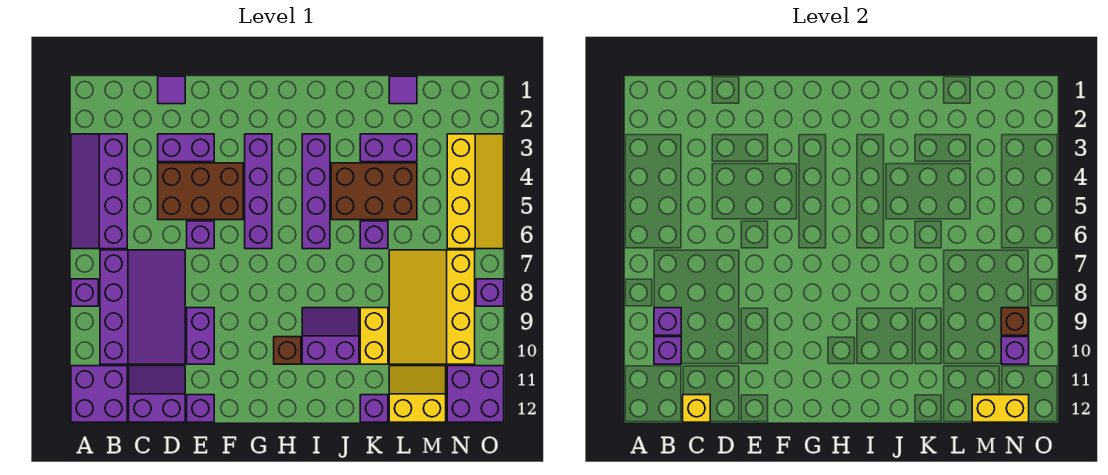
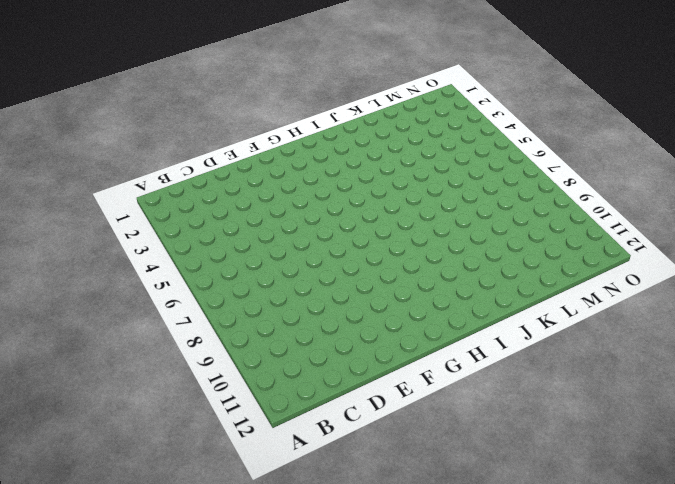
none -> purple slope A3:B6 level 1 top B
none -> purple brick A8 level 1
none -> purple brick A11:B12 level 1
none -> purple slope B7:D10 level 1 top B

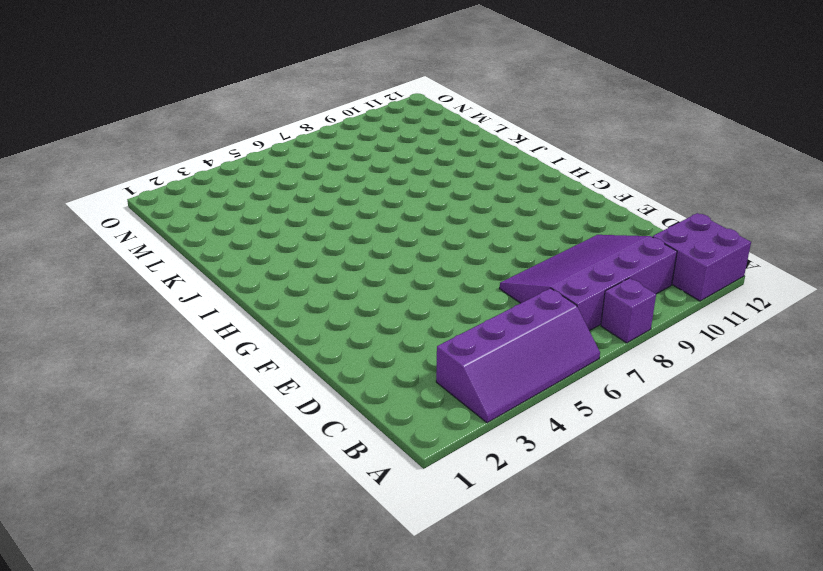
none -> purple slope C11:D12 level 1 top 12
none -> purple tile D1 level 1
none -> purple brick D3:E3 level 1
none -> brown brick D4:F5 level 1

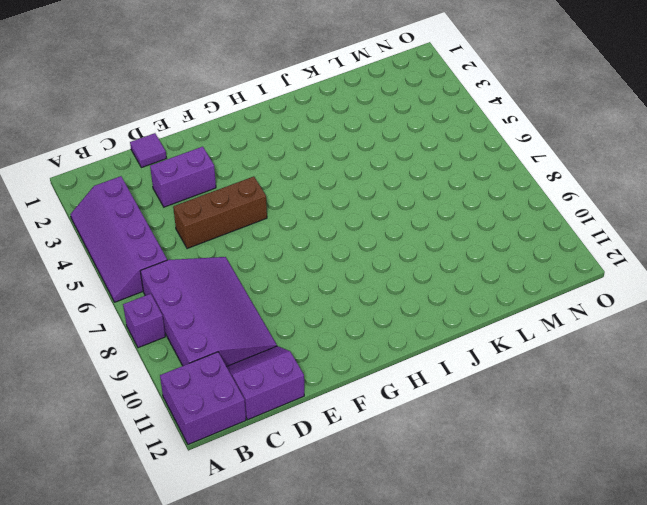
brown brick D5:F5 level 1 -> brown brick D4:F5 level 1
none -> purple brick E6 level 1
none -> purple brick E9:E10 level 1
none -> purple brick E12 level 1
none -> purple brick G3:G6 level 1

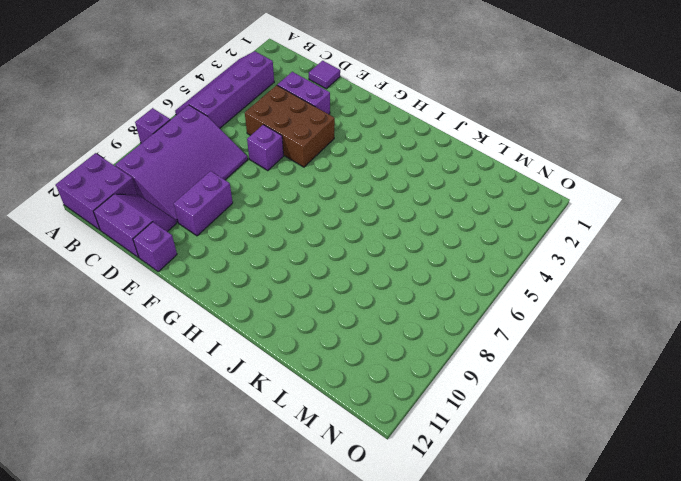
none -> purple brick G3:G6 level 1
none -> brown brick H10 level 1
none -> purple brick I3:I6 level 1
none -> purple slope I9:J10 level 1 top 10

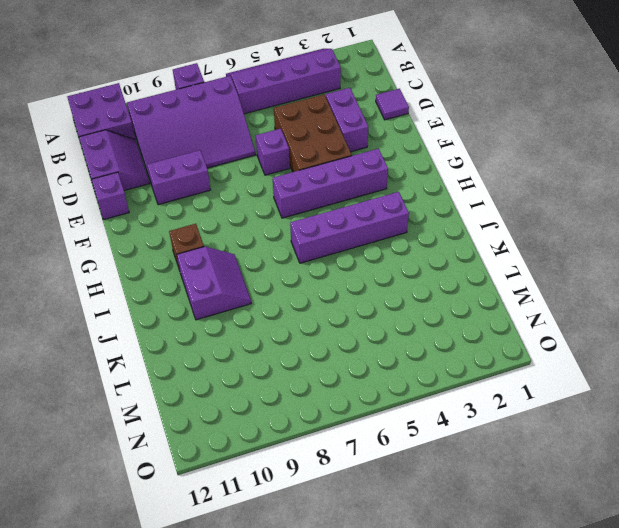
none -> brown brick J4:L5 level 1
none -> purple brick K3:L3 level 1
none -> purple brick K6 level 1
none -> yellow brick K9:K10 level 1

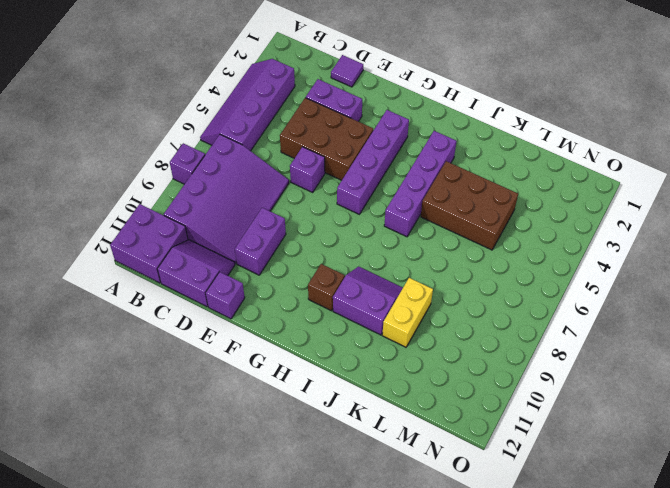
none -> purple brick K3:L3 level 1
none -> purple brick K6 level 1
none -> purple brick K12 level 1
none -> purple tile L1 level 1

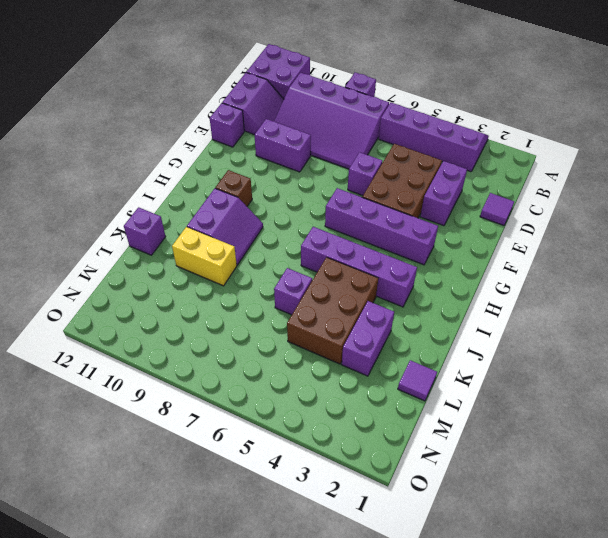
none -> yellow slope L7:N10 level 1 top N
none -> yellow slope L11:M12 level 1 top 12
none -> yellow slope N3:O6 level 1 top N
none -> purple brick N11:O12 level 1

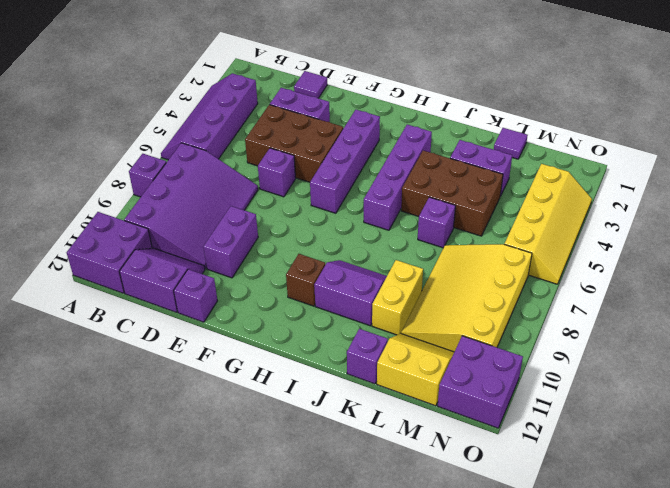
none -> purple brick O8 level 1
none -> purple brick B9 level 2
none -> purple brick B10 level 2
none -> yellow brick C12 level 2

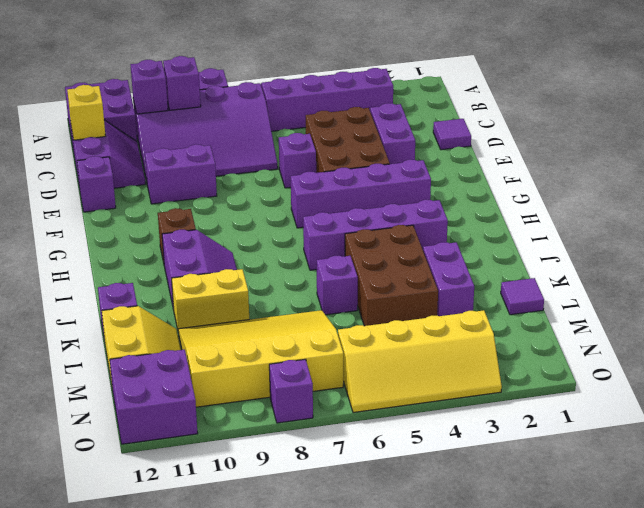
none -> yellow brick M12:N12 level 2
none -> brown brick N9 level 2
none -> purple brick N10 level 2

